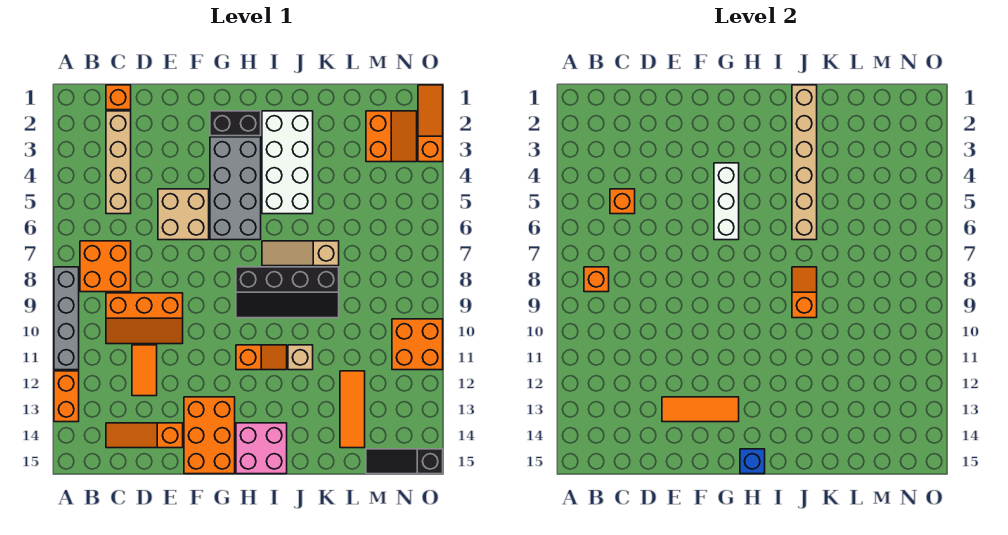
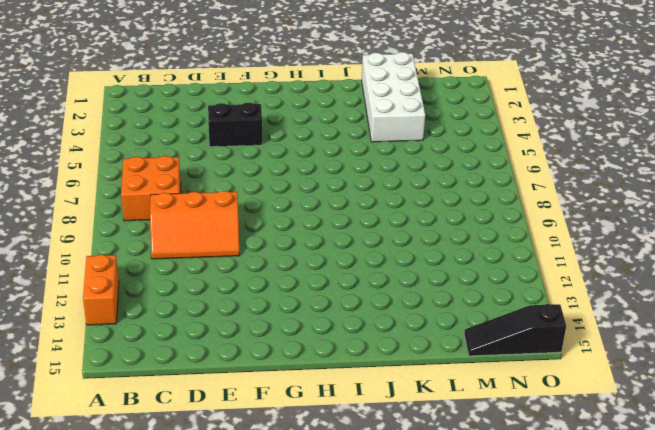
black brick E4:F4 level 1 -> black brick G2:H2 level 1
white brick K1:L4 level 1 -> white brick I2:J5 level 1
none -> grey brick A8:A11 level 1
none -> orange brick C1 level 1
none -> tan brick C2:C5 level 1
none -> orange slope C14:E14 level 1 top E

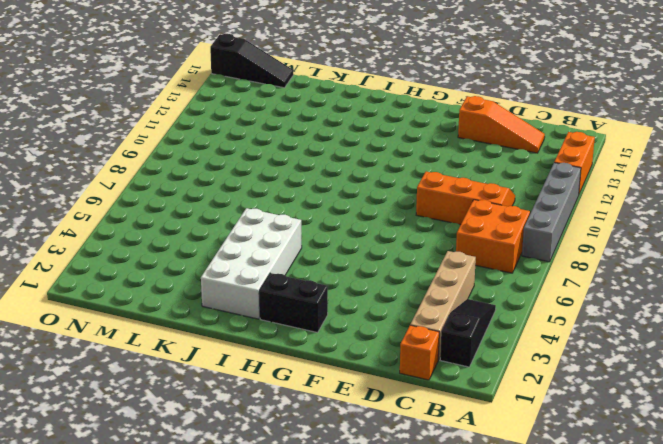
black slope B2:B4 level 1 top 2 -> none
none -> orange tile D11:D12 level 1
none -> tan brick E5:F6 level 1
none -> orange brick F13:G15 level 1
none -> grey brick G3:H6 level 1

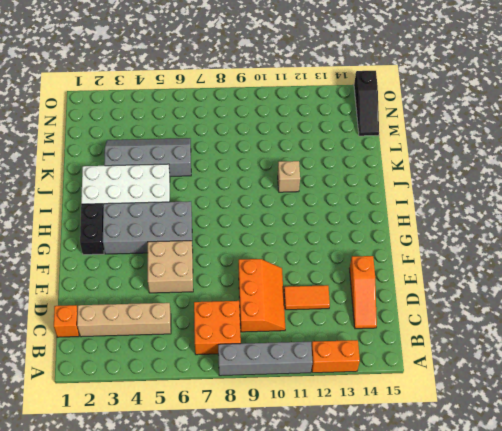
grey slope K3:L6 level 1 top K -> none
none -> orange brick F13:G15 level 1
none -> black slope H8:K9 level 1 top 8
none -> orange slope H11:I11 level 1 top H
none -> pink brick H14:I15 level 1

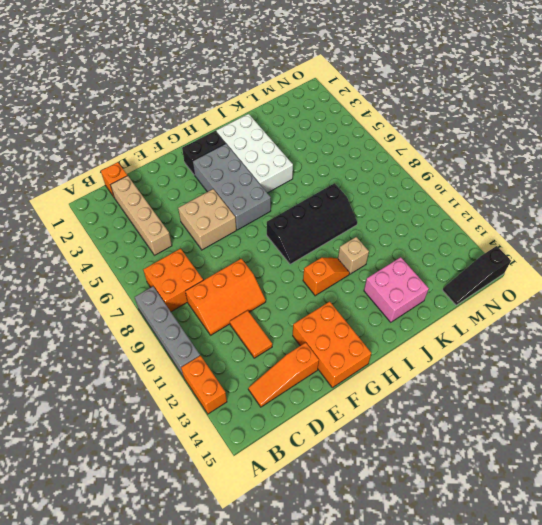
pink brick J13:K14 level 1 -> pink brick H14:I15 level 1
none -> tan slope I7:K7 level 1 top K
none -> orange tile L12:L14 level 1
none -> orange slope M2:N3 level 1 top M
none -> orange brick N10:O11 level 1

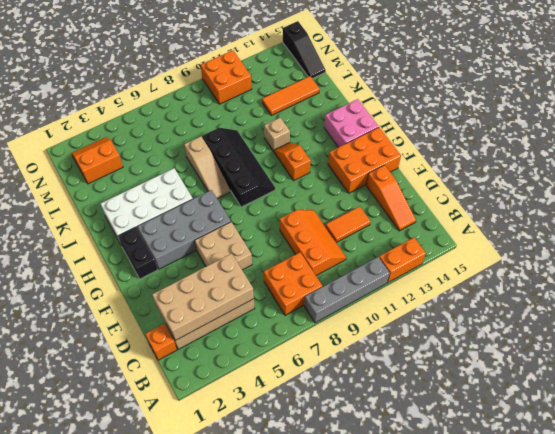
tan brick C2:D5 level 2 -> orange brick C5 level 2
none -> orange slope O1:O3 level 1 top 3
none -> orange brick B8 level 2
none -> orange tile E13:G13 level 2
none -> white brick G4:G6 level 2

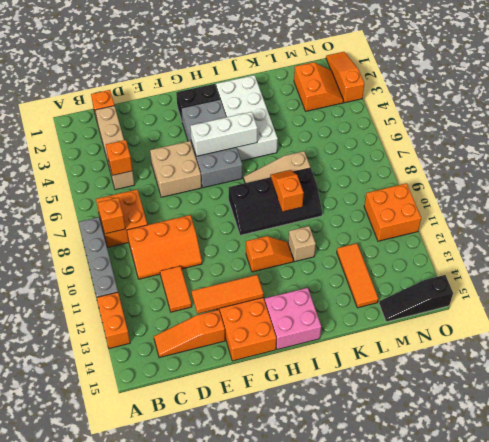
white brick G5:I5 level 2 -> white brick G4:G6 level 2
none -> blue brick H15 level 2
none -> tan brick J1:J6 level 2

